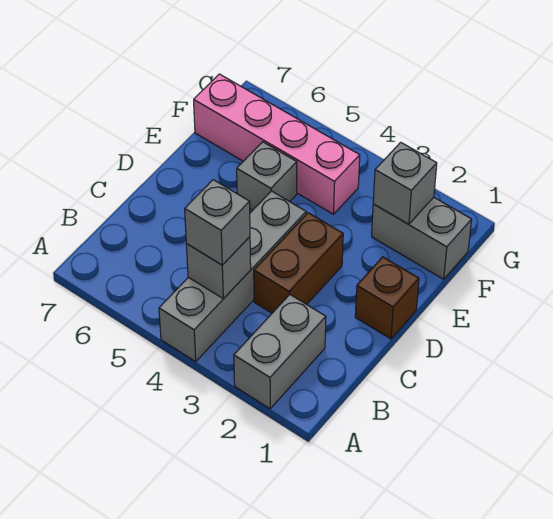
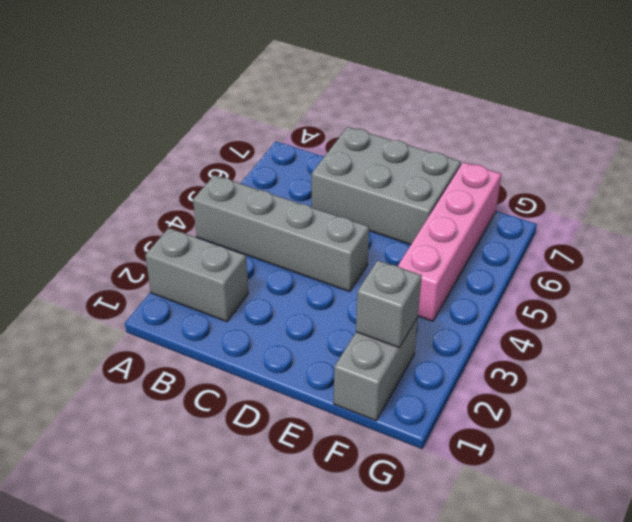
grey brick C6:E7 level 1 -> none
none -> brown brick C3:D3 level 1
none -> brown brick D1 level 1

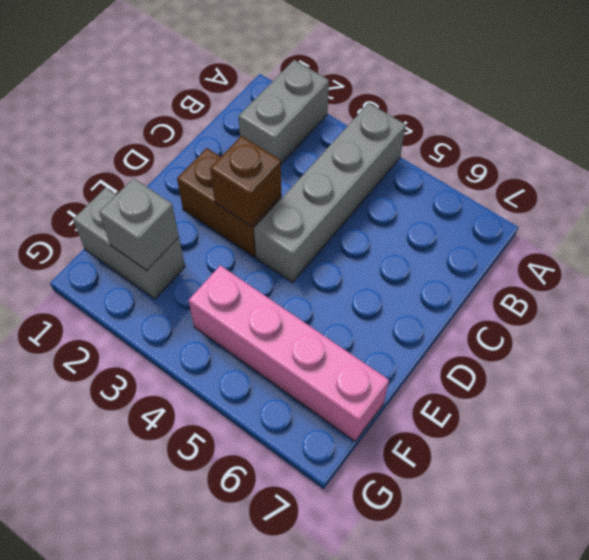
brown brick D2:D3 level 1 -> brown brick C3:D3 level 1
brown brick D3 level 2 -> brown brick D1 level 1
none -> grey brick E5 level 1
none -> grey brick B4 level 2

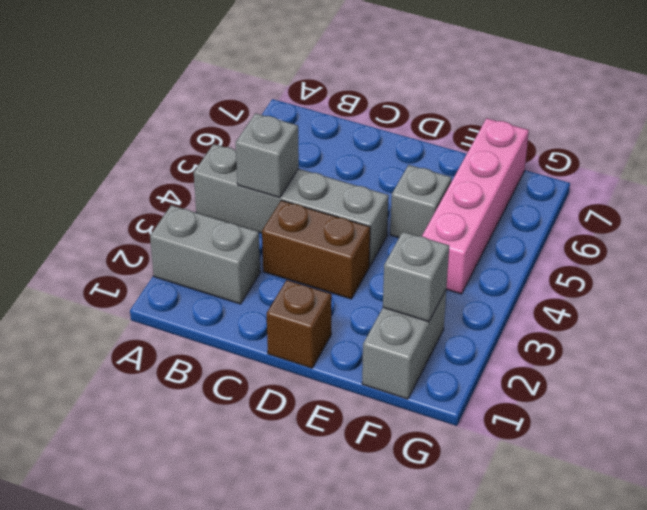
none -> grey brick B4 level 3

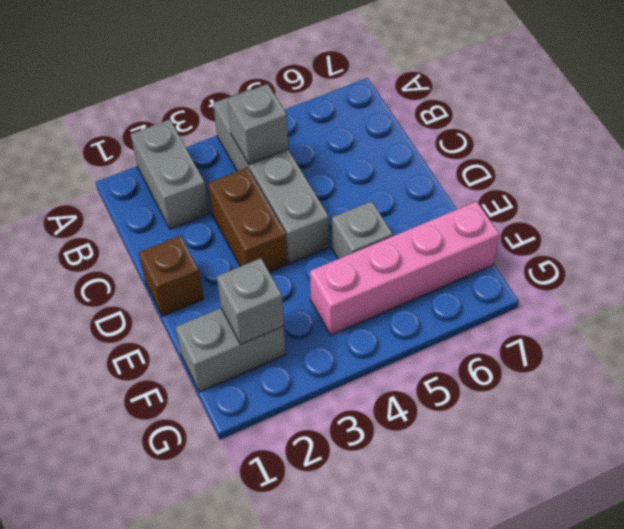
none -> grey brick B4 level 3

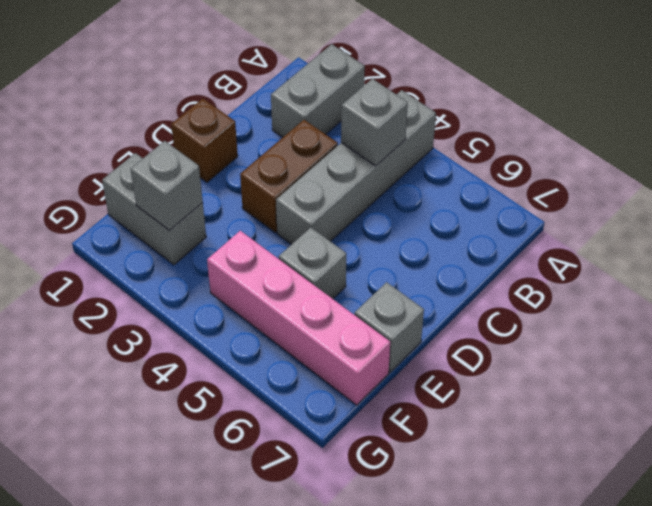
grey brick E7 level 1 -> grey brick B4 level 3

